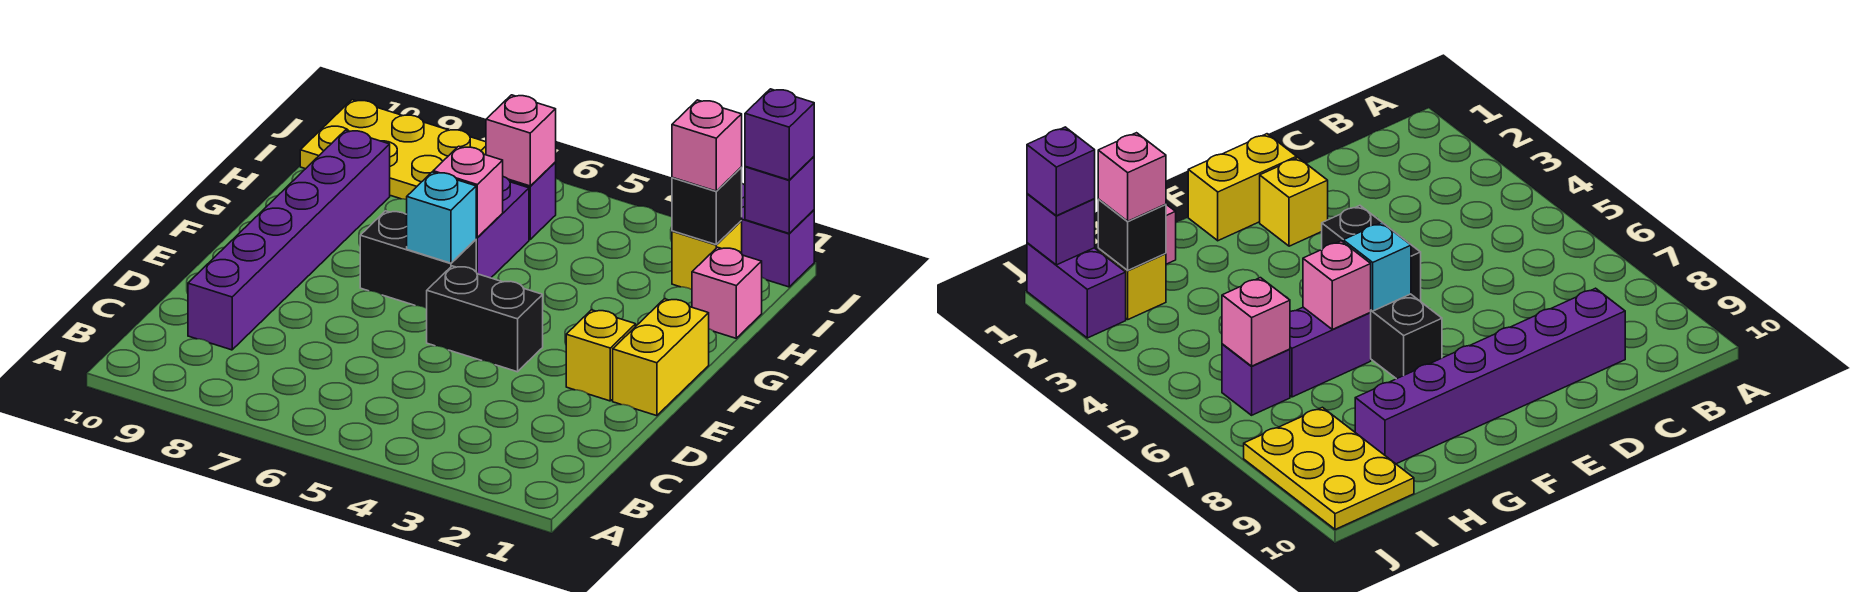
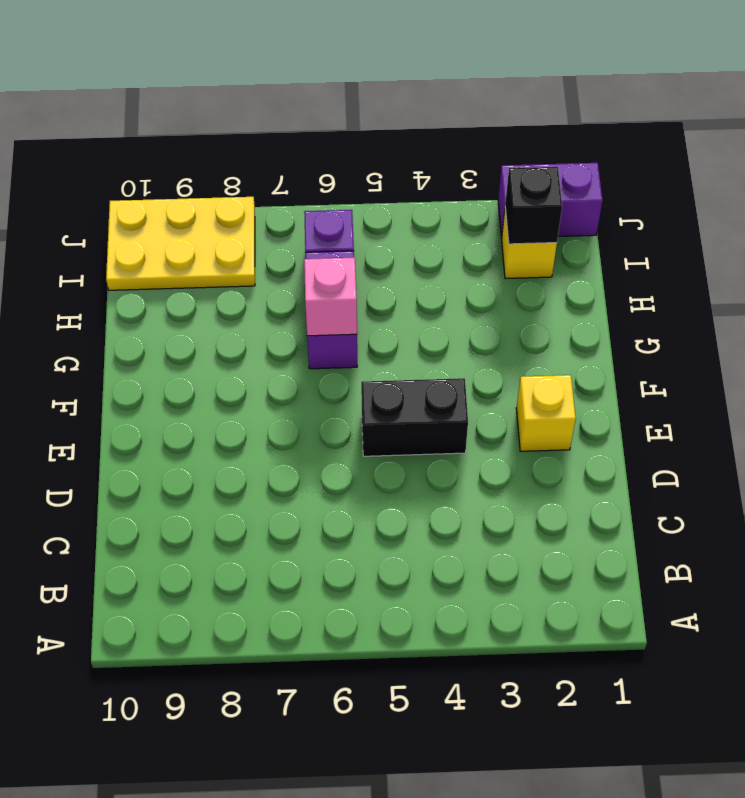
none -> purple brick C9:H9 level 1
none -> yellow brick E1:F1 level 1
none -> black brick F6:F7 level 1

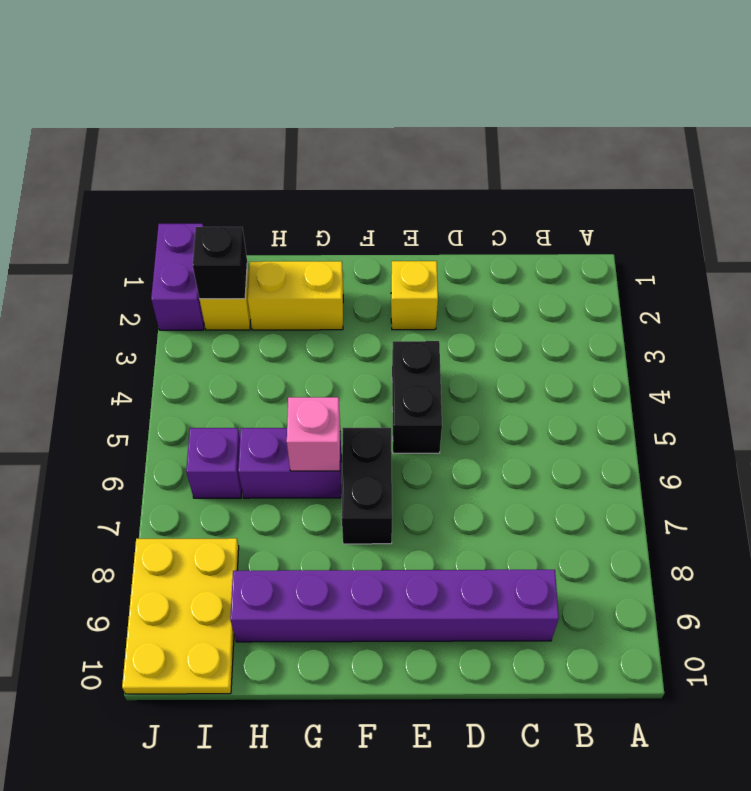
yellow brick G2:H2 level 1 -> yellow brick E1:F1 level 1
none -> pink brick H1 level 1
none -> cyan brick F6 level 2
none -> pink brick I6 level 2

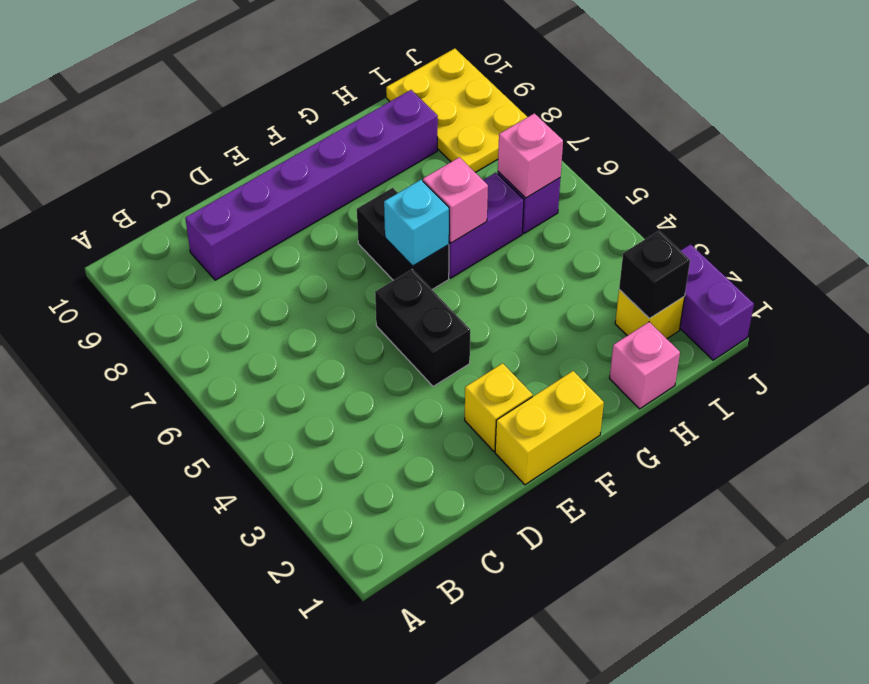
none -> purple brick J1 level 2
none -> pink brick I2 level 3
none -> purple brick J1 level 3

